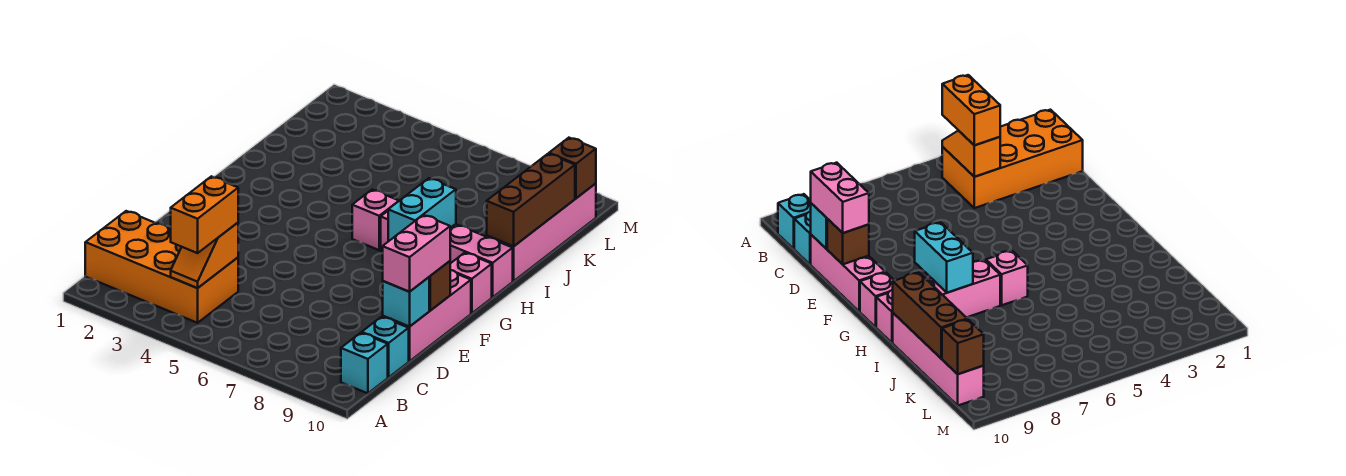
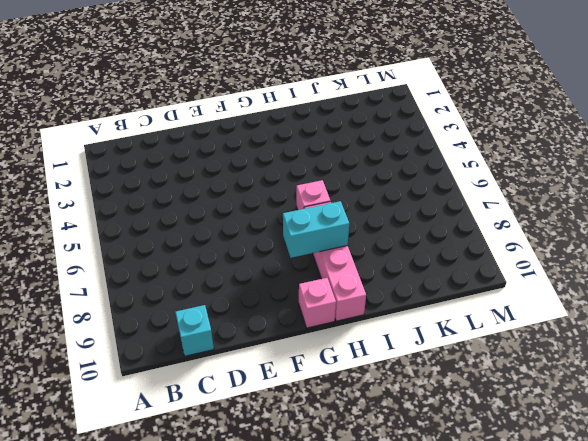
none -> orange brick B1:C4 level 1
none -> cyan brick B10 level 1
none -> pink brick D10:F10 level 1

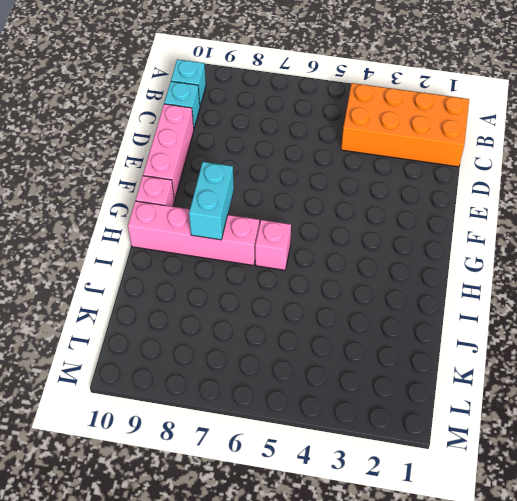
none -> pink brick I10:L10 level 1
none -> orange slope B4:C4 level 2 top C
none -> cyan brick D10 level 2

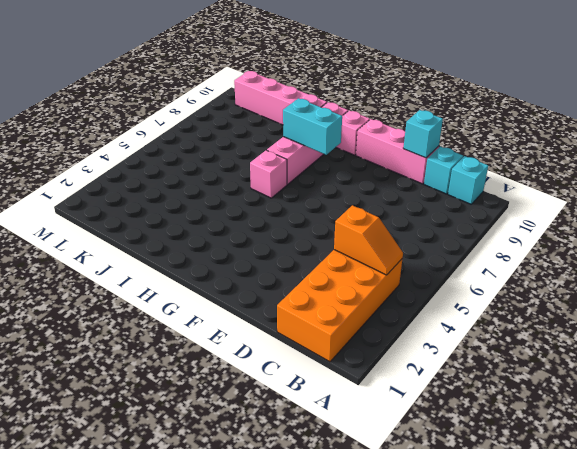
none -> brown brick E10 level 2
none -> brown brick I10:K10 level 2
none -> brown brick L10 level 2

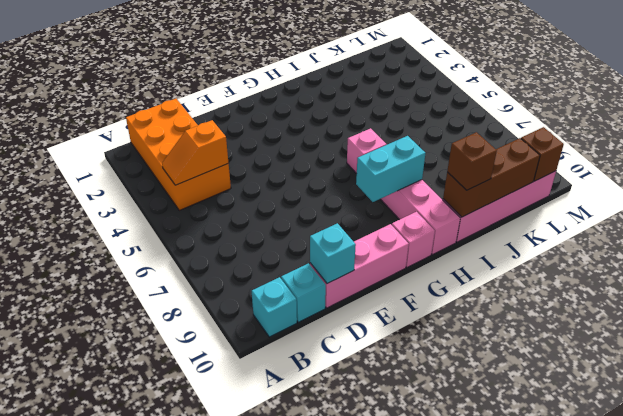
brown brick I10 level 3 -> brown brick E10 level 2
none -> orange brick B4:C4 level 3
none -> pink brick D10:E10 level 3

